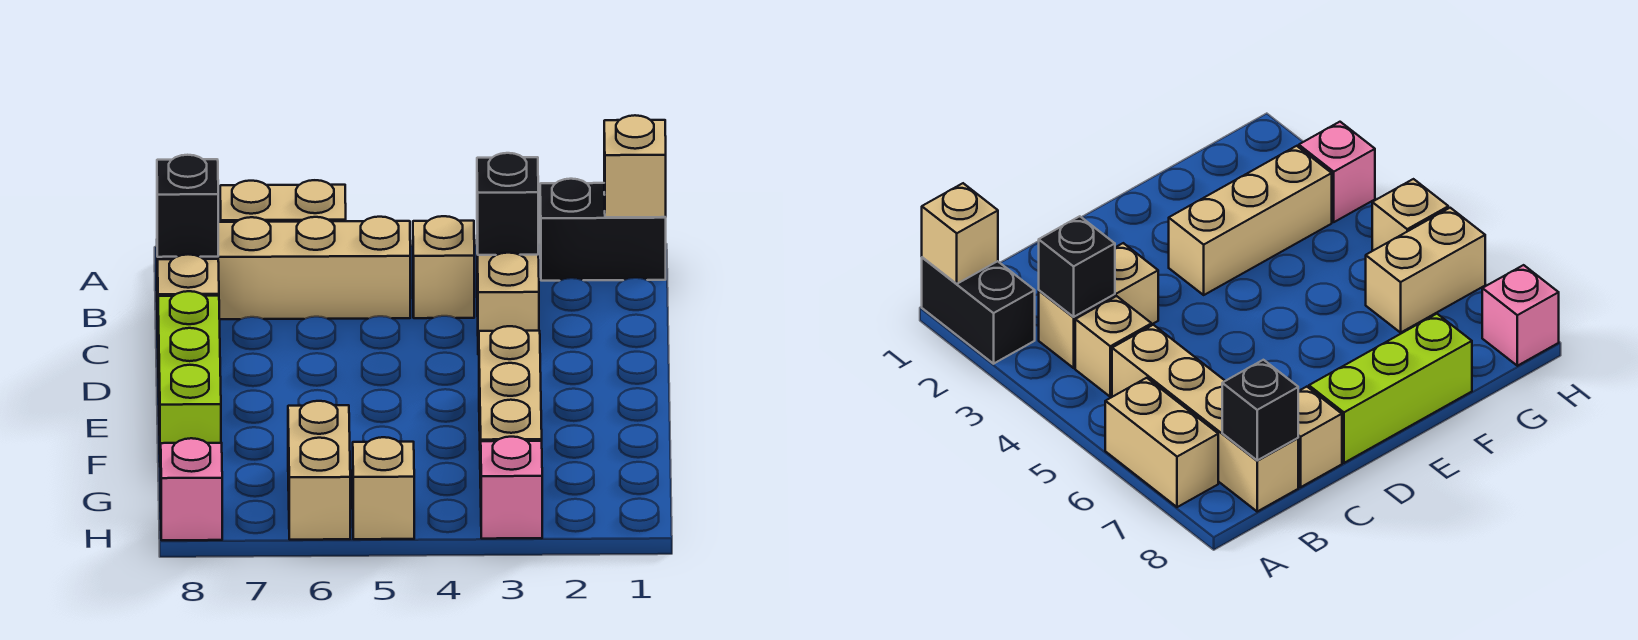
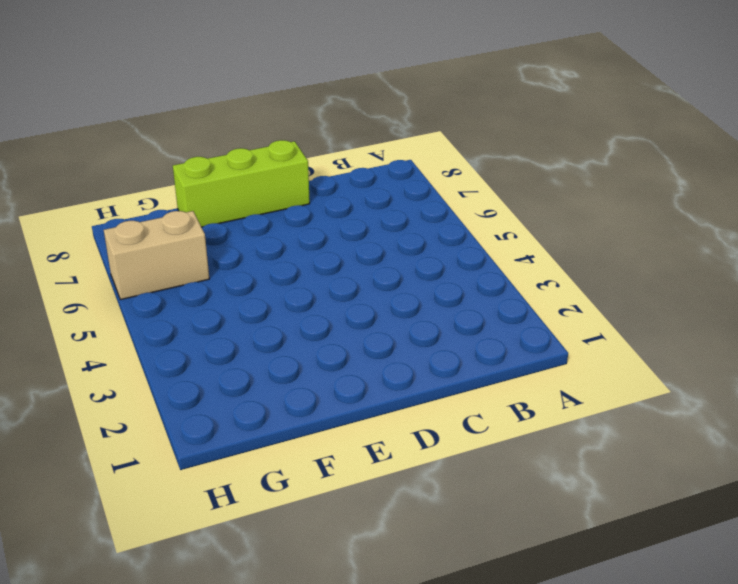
none -> black brick A1:A2 level 1
none -> tan brick A6:A7 level 1
none -> tan brick B3:C3 level 1

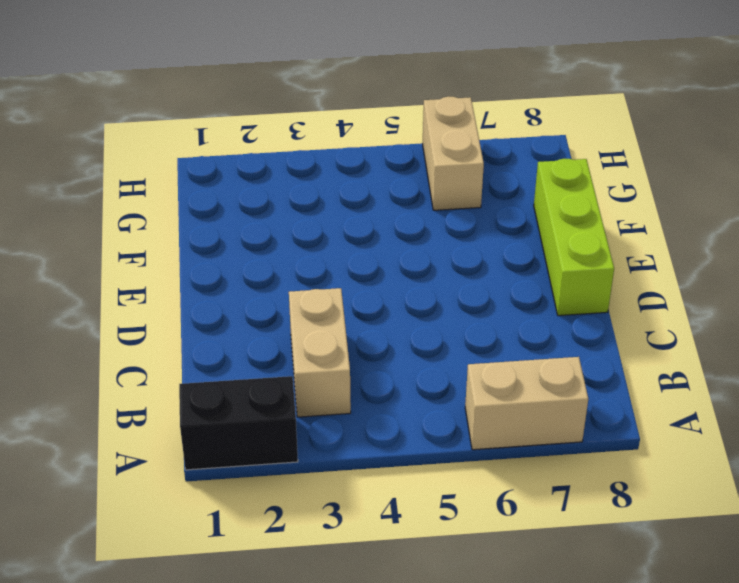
none -> tan brick B4 level 1
none -> tan brick B5:B8 level 1
none -> tan brick C8 level 1

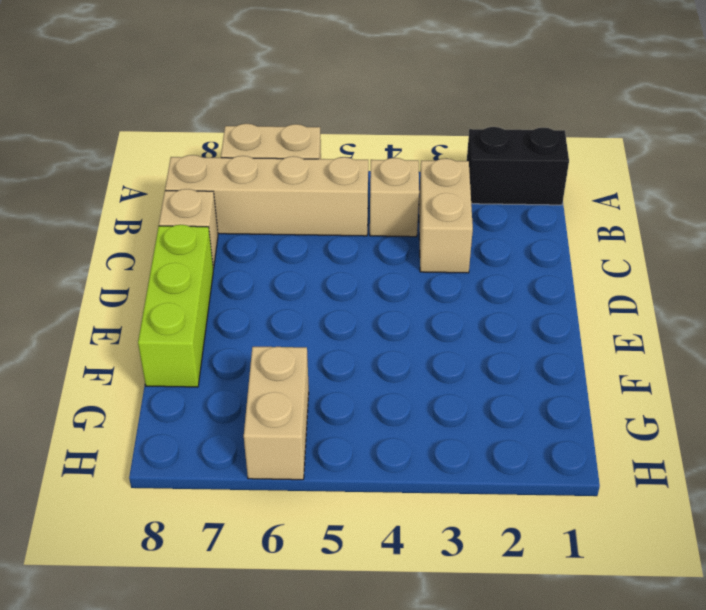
none -> tan brick E3:G3 level 1
none -> pink brick H3 level 1
none -> tan brick H5 level 1

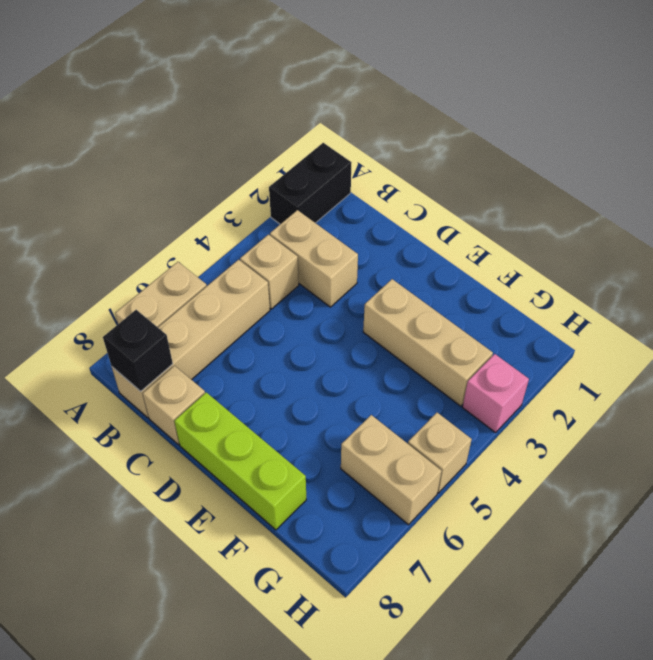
none -> pink brick H8 level 1
none -> tan brick A1 level 2
none -> black brick B3 level 2

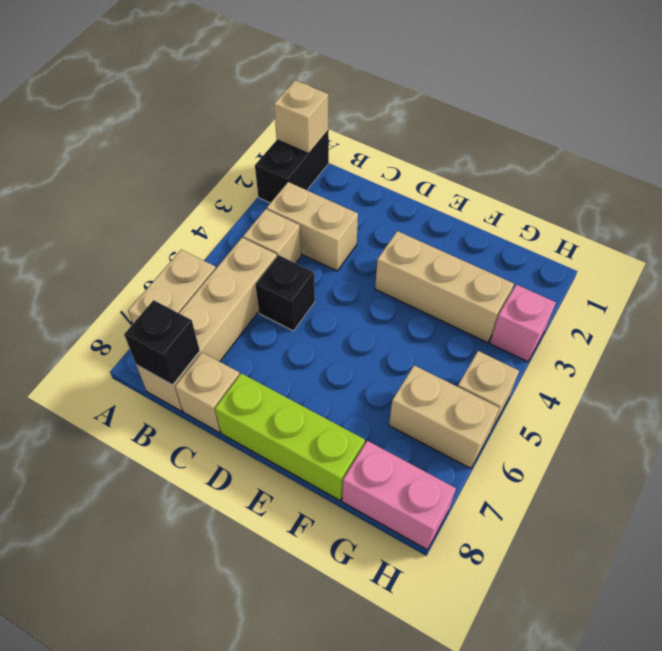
black brick C5 level 1 -> black brick B3 level 2
pink brick G8:H8 level 1 -> pink brick H8 level 1

